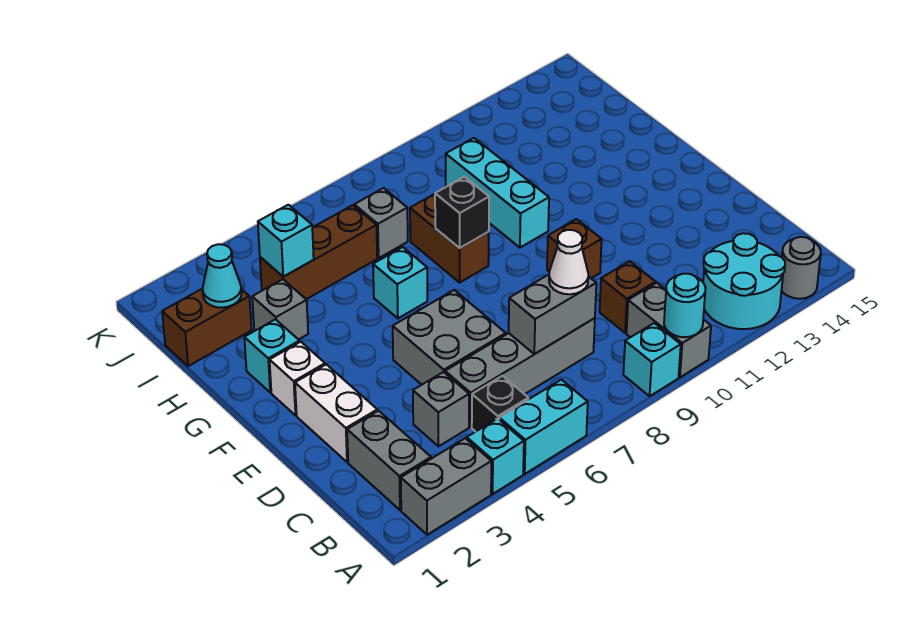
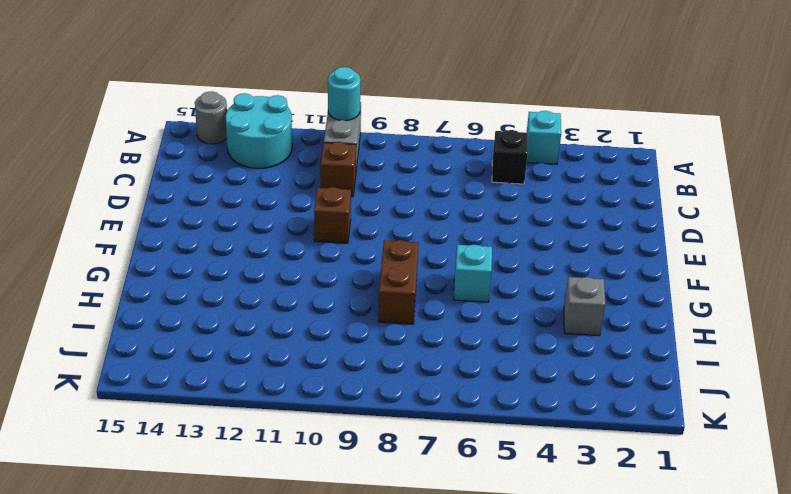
none -> grey brick A2:A3 level 1
none -> cyan brick A5:A6 level 1
none -> cyan brick A9 level 1
none -> grey brick B2:C2 level 1

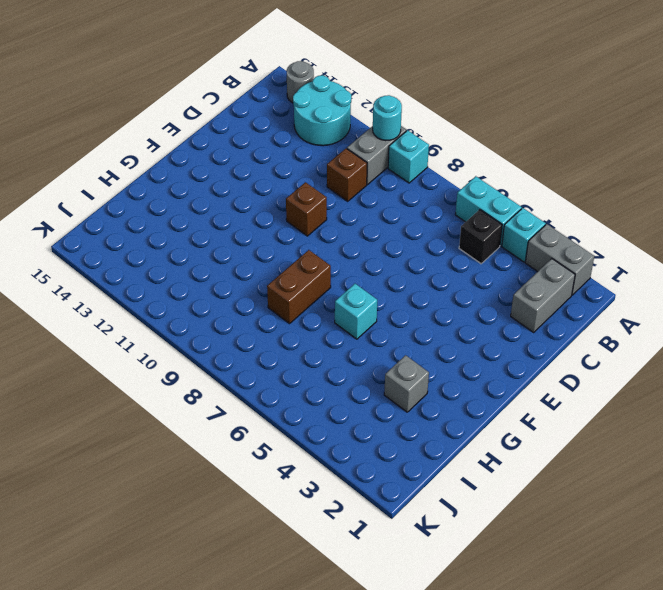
none -> grey brick C4 level 1
none -> grey brick C5:C8 level 1
none -> white brick D2:E2 level 1
none -> grey brick D5:E6 level 1

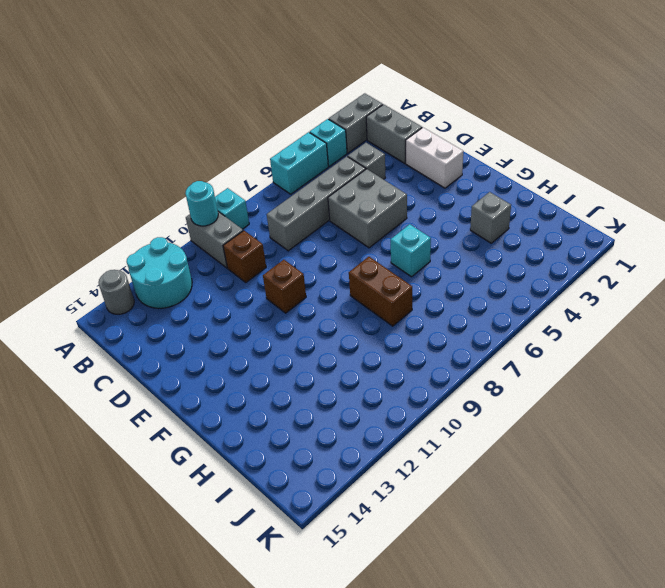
none -> black brick B5 level 1
none -> white brick F2 level 1
none -> cyan brick G2 level 1
none -> cyan brick G10:I10 level 1

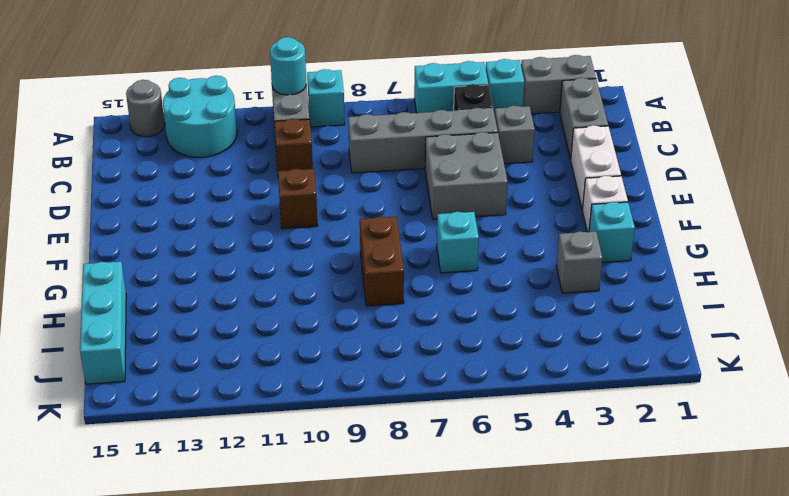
cyan brick H15:J15 level 1 -> cyan brick G10:I10 level 1
none -> brown brick I1:I2 level 1
none -> brown brick I4:I6 level 1
none -> grey brick I7 level 1
none -> grey brick C7:C8 level 2

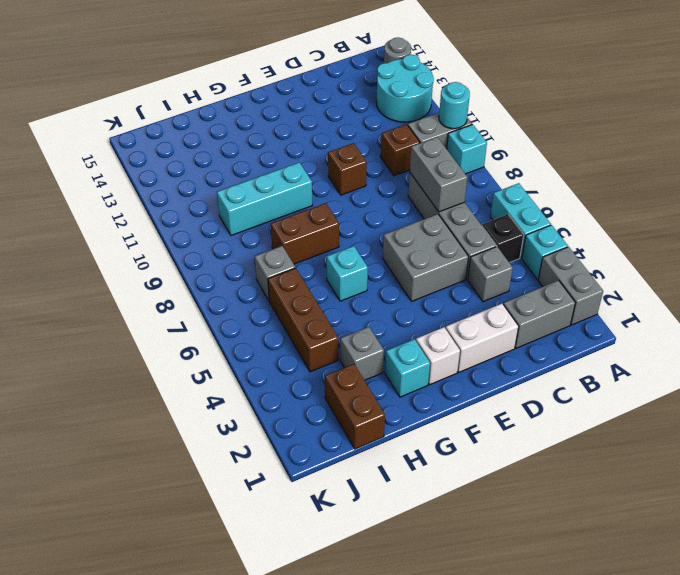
none -> black brick G8 level 2
none -> cyan cone I2 level 2
none -> cyan brick I4 level 2
none -> white cone C8 level 3

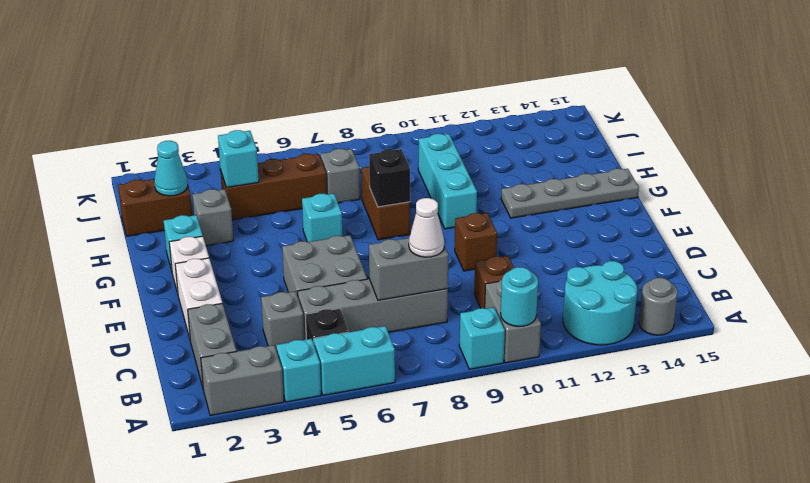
grey plate G12:G15 level 1 -> none

